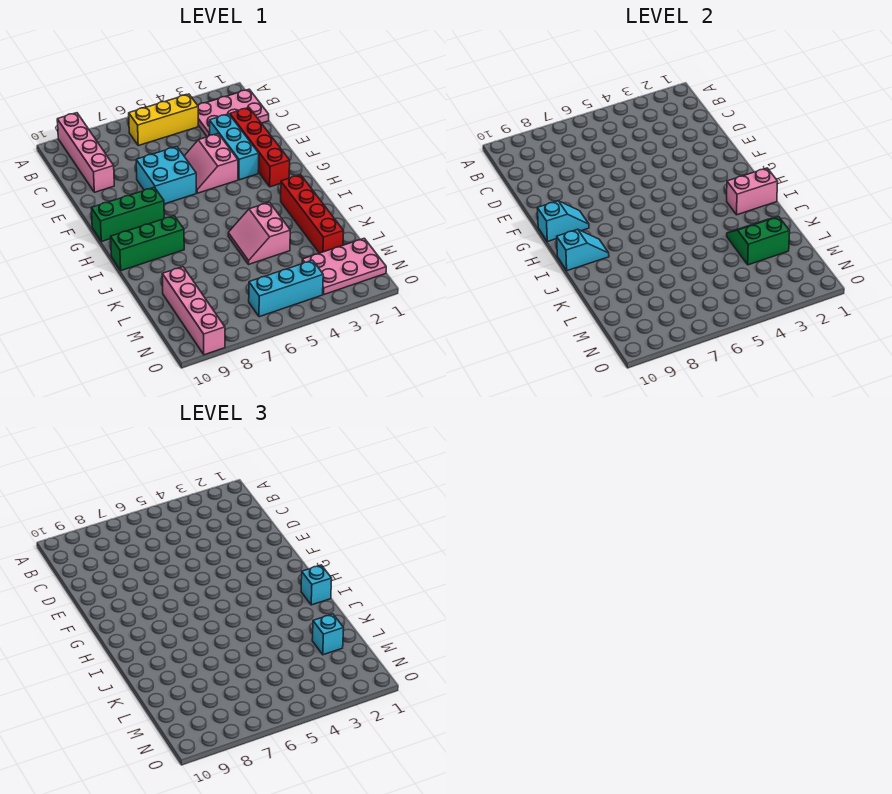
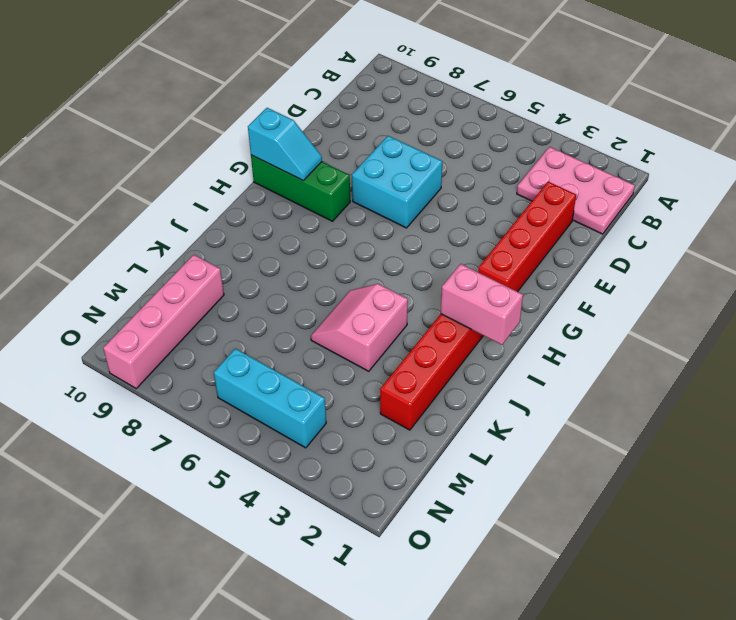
none -> pink brick A9:D9 level 1
none -> yellow brick B4:B6 level 1
none -> cyan brick D3:F3 level 1

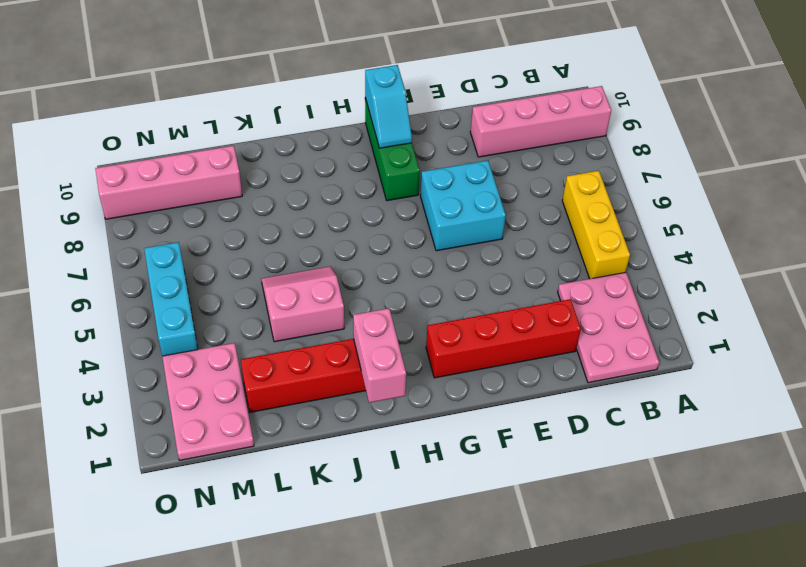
none -> cyan brick D3:F3 level 1
none -> pink slope E4:F5 level 1 top 4
none -> green brick I8:I10 level 1

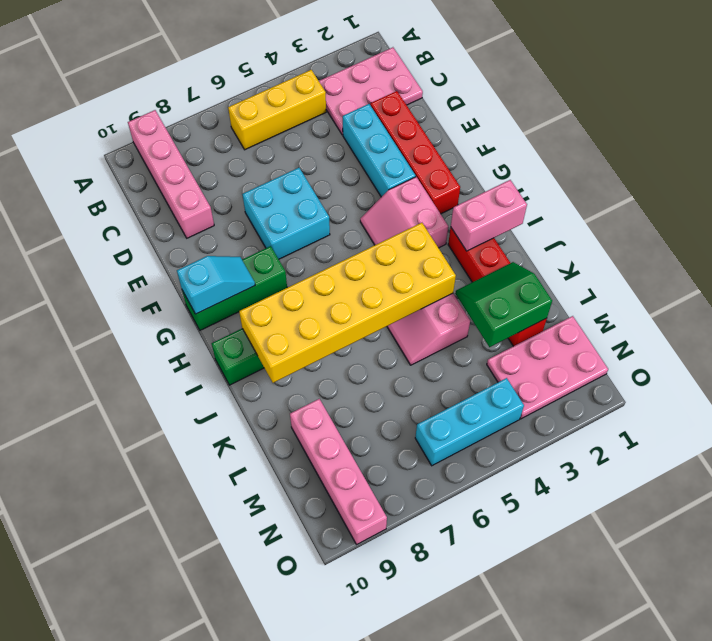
pink slope G3:H4 level 1 top 3 -> pink slope E4:F5 level 1 top 4
yellow brick I4:J9 level 2 -> cyan slope I9:I10 level 2 top 10
none -> cyan brick I1 level 3
none -> cyan brick L2 level 3

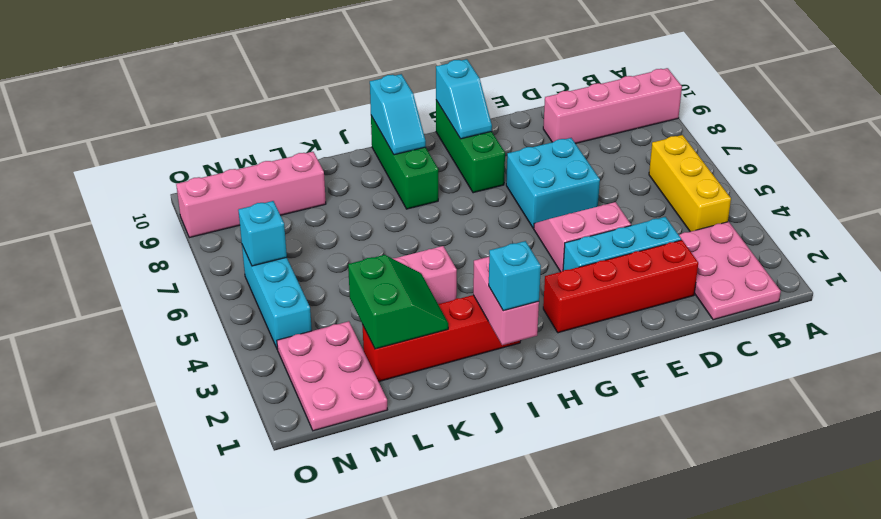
cyan brick N6 level 2 -> cyan brick L2 level 3

